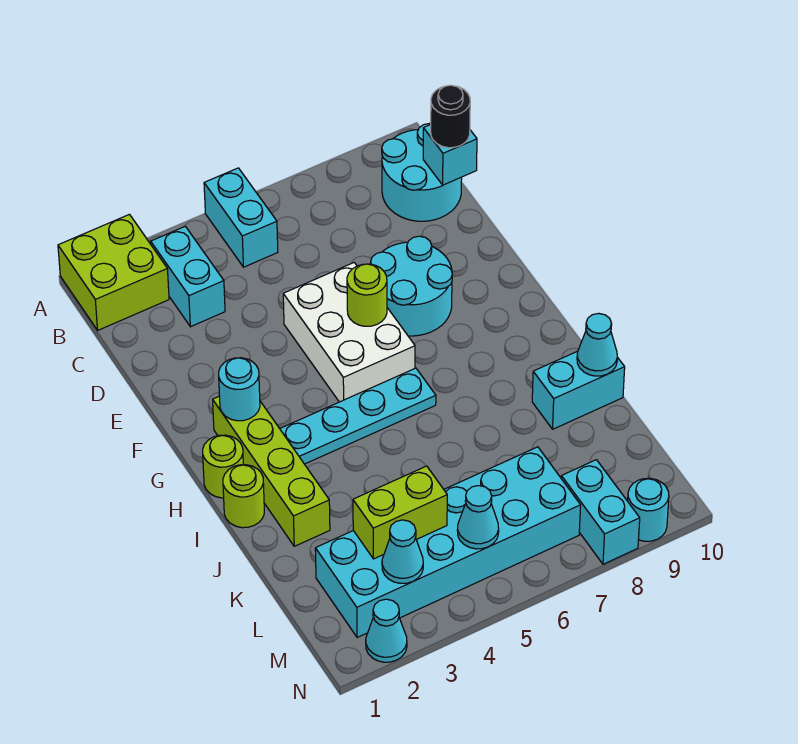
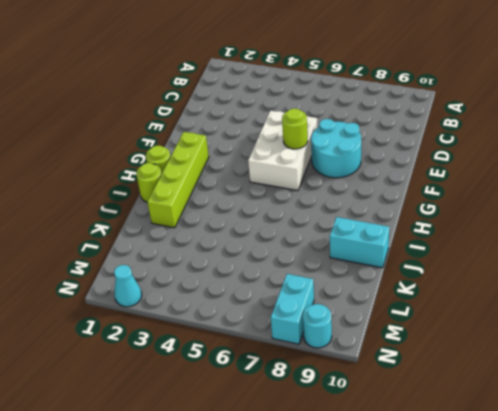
none -> lime brick A1:B2 level 1
none -> cyan brick A5:B5 level 1
none -> cyan brick B3:C3 level 1

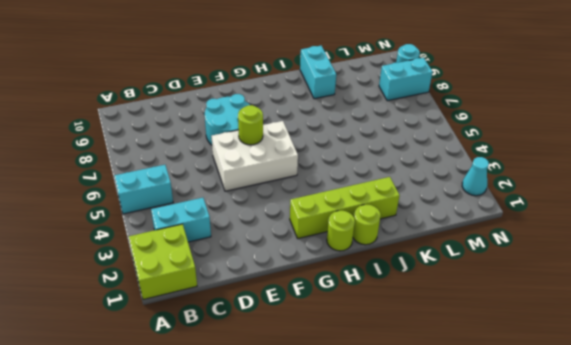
none -> cyan round brick B9:C10 level 1
none -> cyan plate H3:H6 level 1
none -> cyan brick L2:M7 level 1

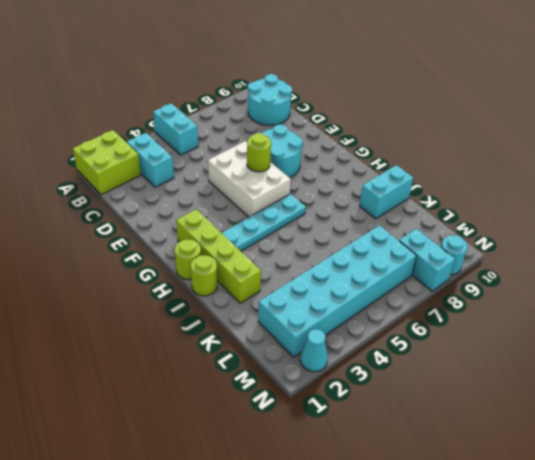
none -> cyan brick C10 level 2
none -> cyan round brick G2 level 2
none -> cyan cone J10 level 2

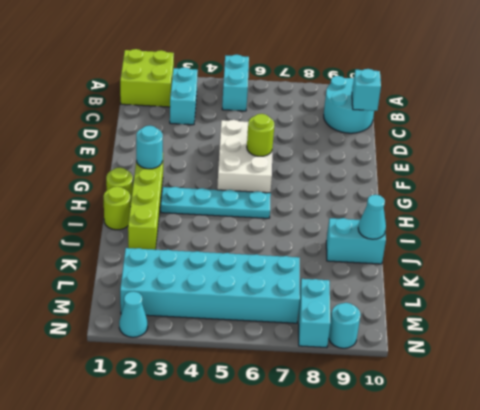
none -> cyan round brick E7:F8 level 1
none -> lime brick L3:L4 level 2
none -> cyan cone M3 level 2

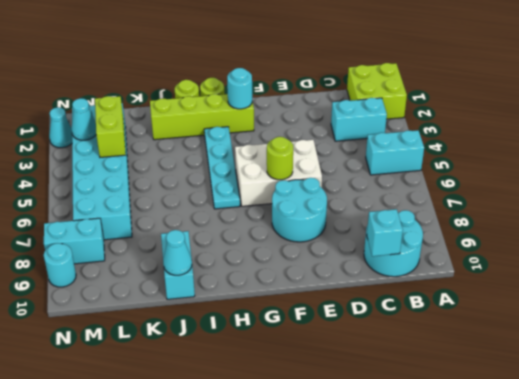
none -> cyan cone M5 level 2
none -> black round brick C10 level 3

